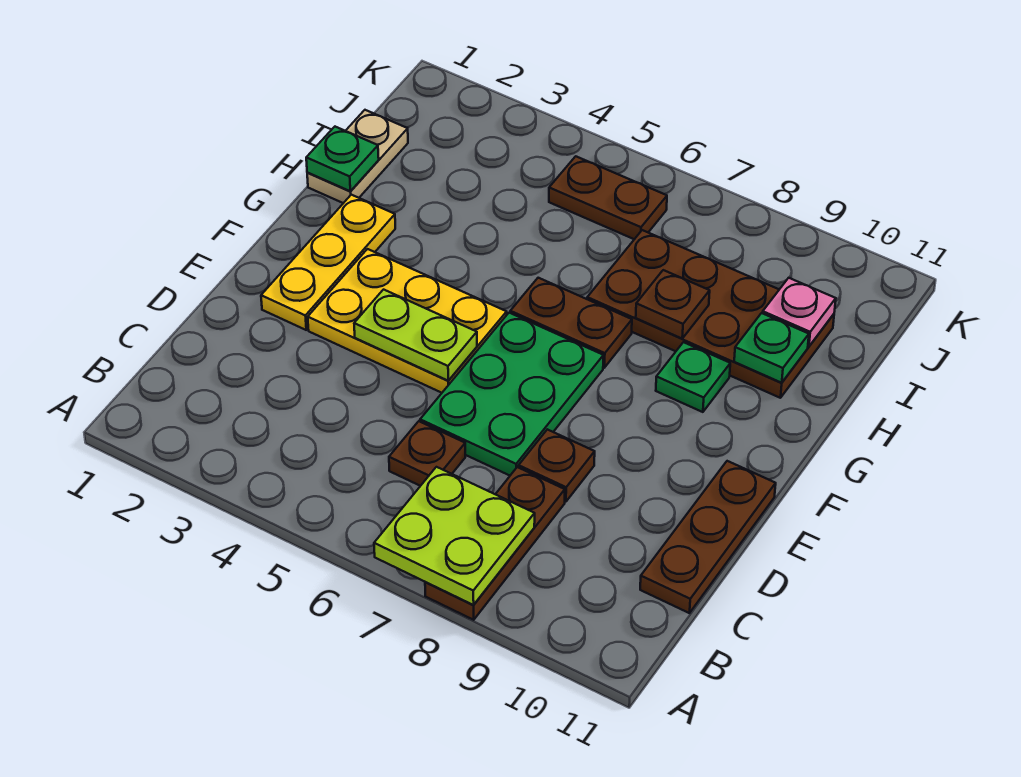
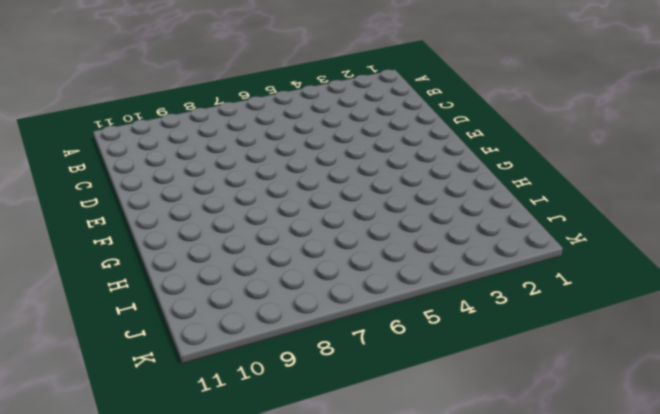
none -> brown plate A8:C8 level 1
none -> brown plate C6 level 1
none -> brown plate C11:E11 level 1

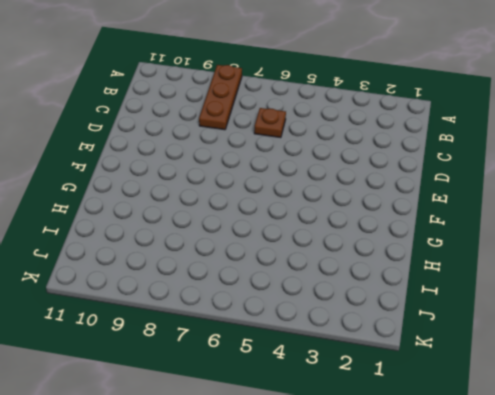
none -> brown plate C11:E11 level 1
none -> green plate D6:F7 level 1
none -> brown plate D8 level 1

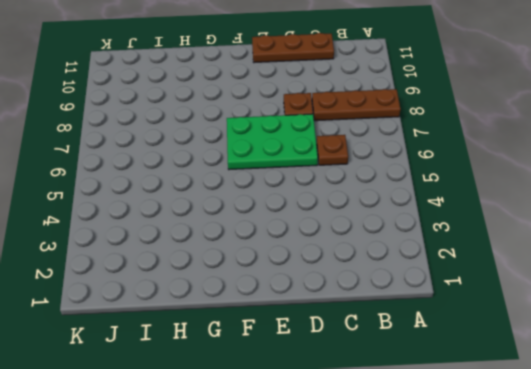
none -> yellow plate E2:G2 level 1
none -> yellow plate E3:F5 level 1
none -> brown plate G6:G7 level 1

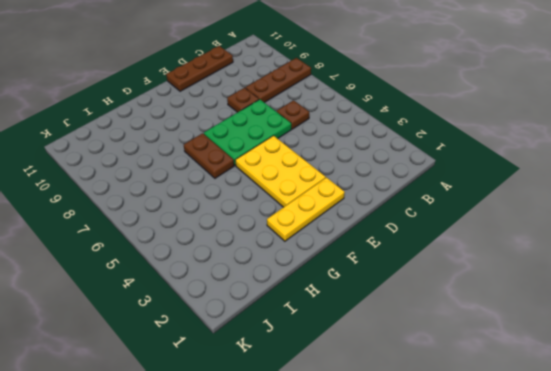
none -> green plate G9 level 1
none -> tan plate H1:I1 level 1
none -> brown plate H7:I10 level 1

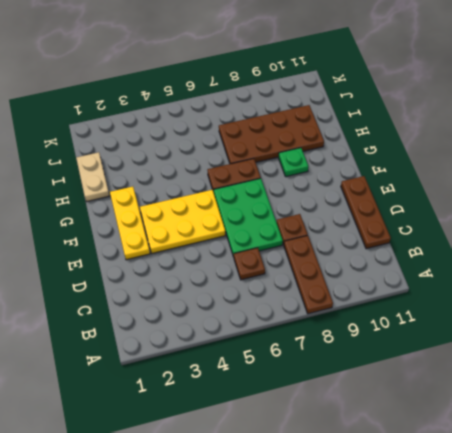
none -> brown plate J5:J6 level 1
none -> lime plate A7:B8 level 2
none -> lime plate E4:E5 level 2

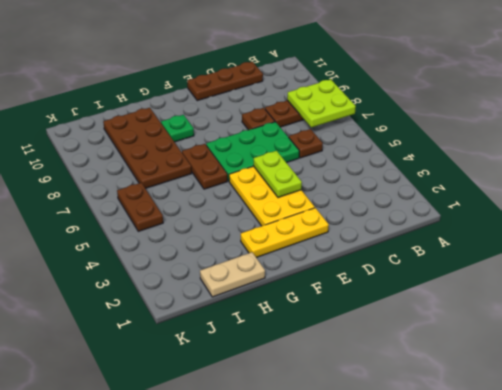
none -> green plate H1 level 2
none -> brown plate H8 level 2
none -> green plate H10 level 2

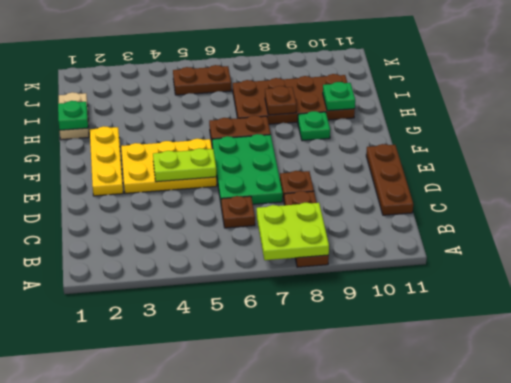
none -> pink plate I10 level 2

